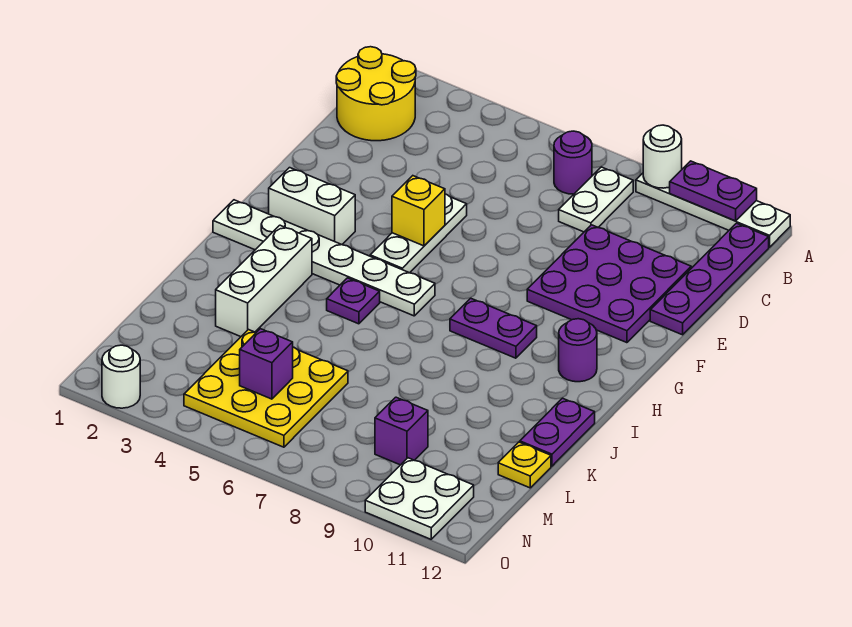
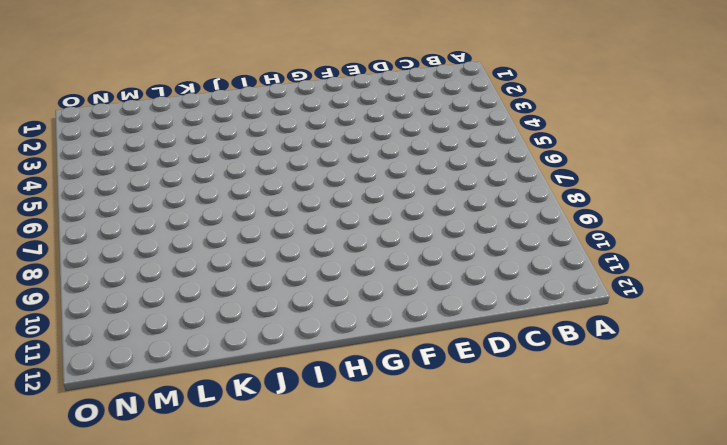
none -> white plate A9:A12 level 1
none -> yellow round brick B1:C2 level 1
none -> purple round brick B7 level 1

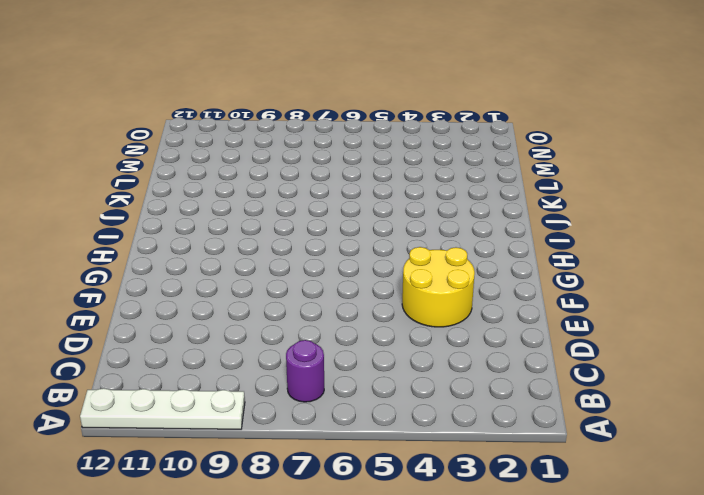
yellow round brick E3:F4 level 1 -> yellow round brick B1:C2 level 1
none -> white plate B8:C8 level 1
none -> purple plate B12:E12 level 1
none -> purple plate D9:F11 level 1

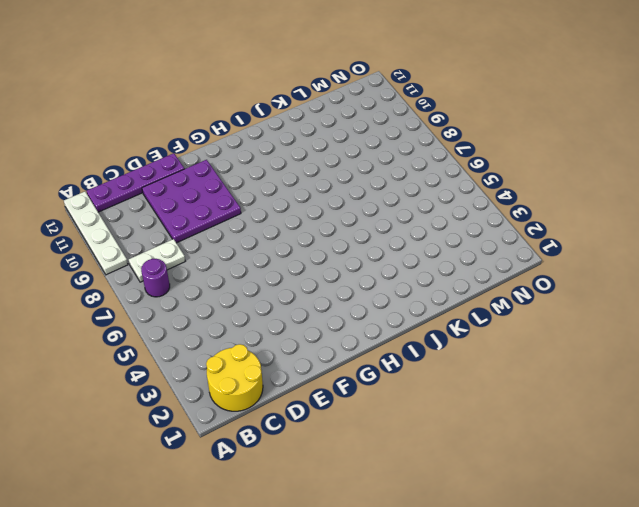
none -> white plate E5:G5 level 1
none -> white brick G2:G3 level 1
none -> white plate H1:H6 level 1

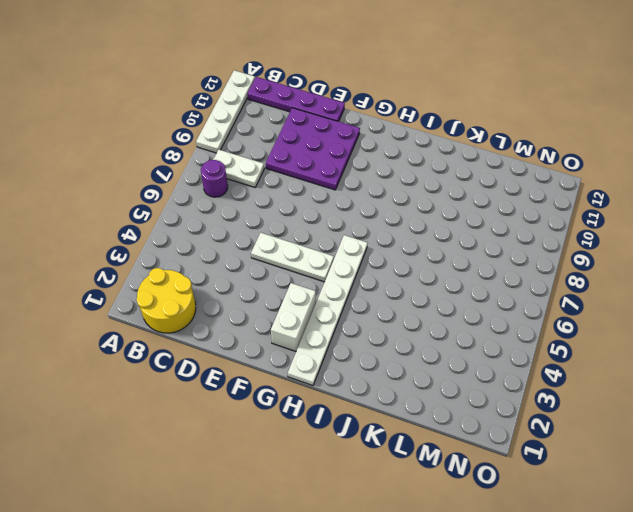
none -> purple plate H8:H9 level 1
none -> purple round brick H11 level 1
none -> white brick I3:K3 level 1

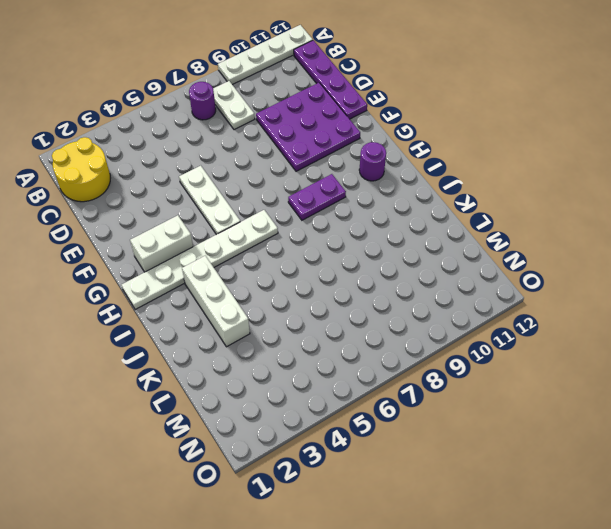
none -> purple plate I5 level 1
none -> purple plate J12:K12 level 1
none -> yellow plate L4:N6 level 1

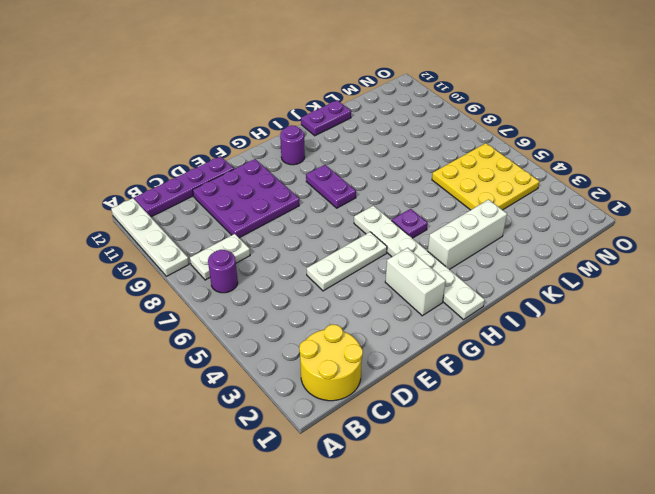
none -> yellow plate L12 level 1
none -> purple brick M9 level 1
none -> white plate N10:O11 level 1

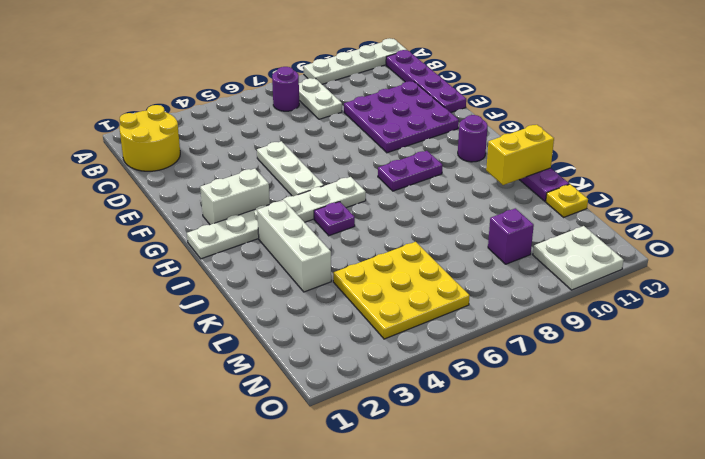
yellow brick J11:J12 level 2 -> none
none -> white round brick O2 level 1
none -> white round brick A9 level 2
none -> purple plate A10:A11 level 2

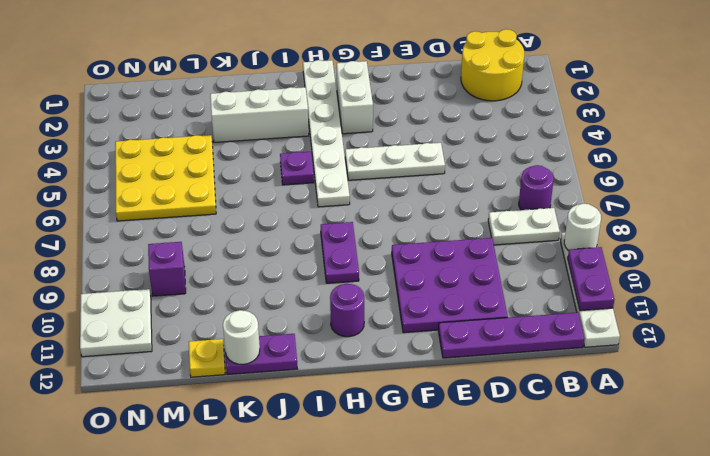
white round brick K12 level 2 -> white round brick O2 level 1
none -> yellow brick F5 level 2
none -> purple brick M5 level 2

